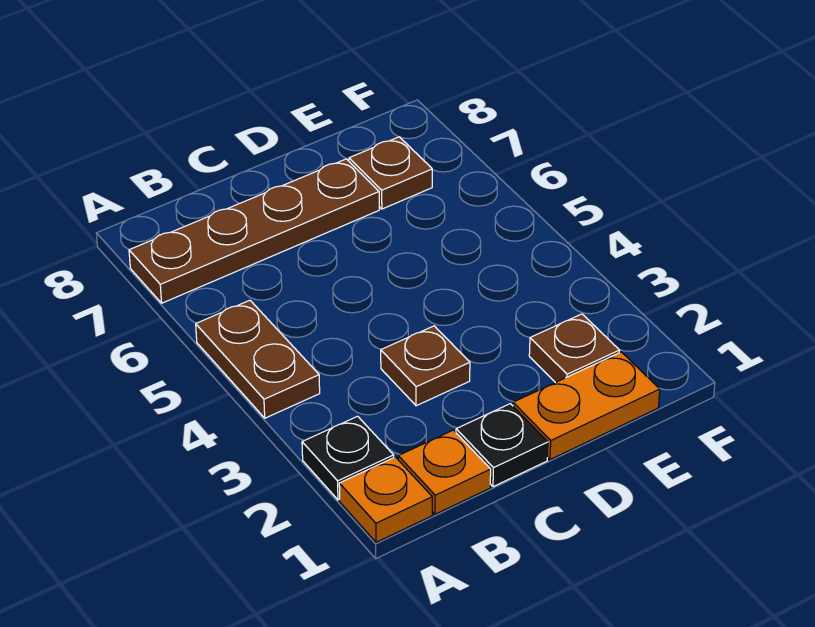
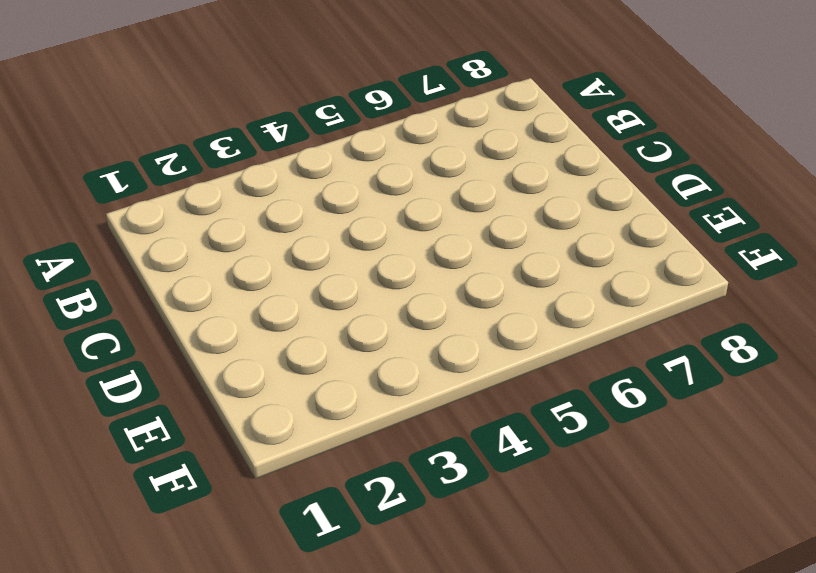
none -> orange plate A1 level 1
none -> black plate A2 level 1

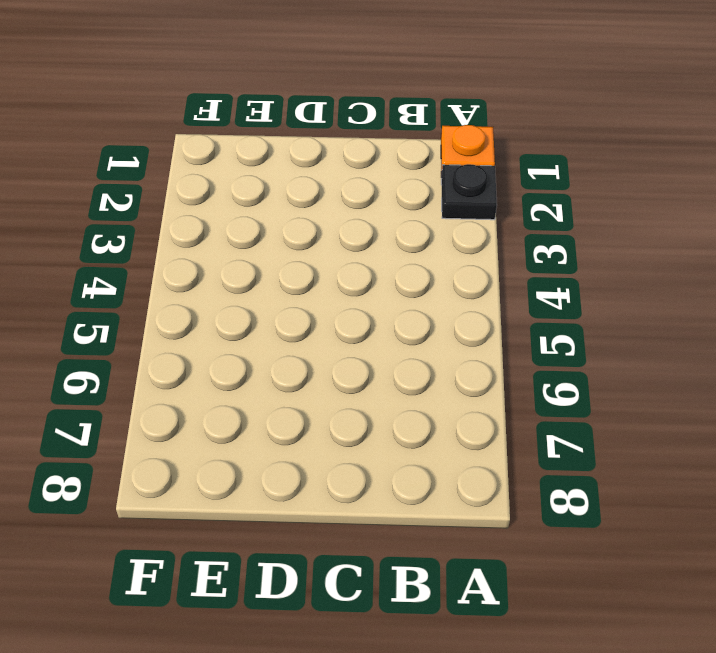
none -> brown plate A4:A5 level 1
none -> brown plate A7:D7 level 1

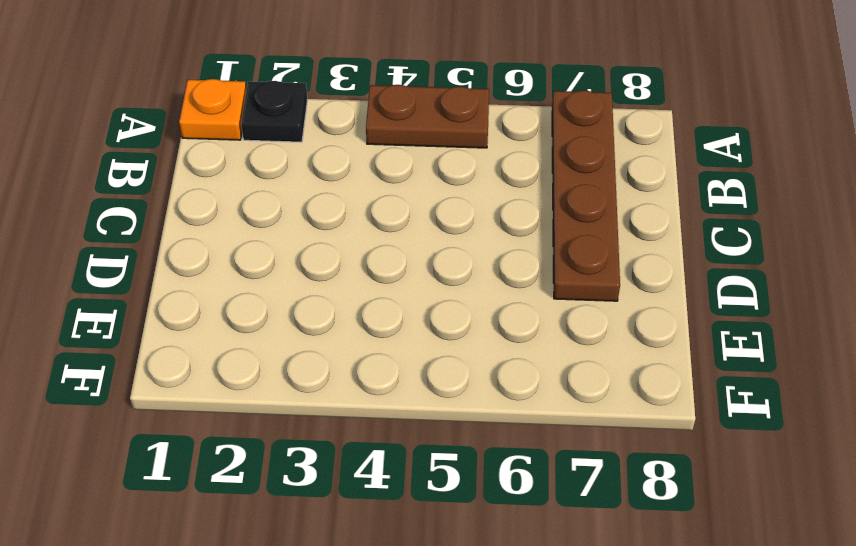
none -> orange plate B1 level 1
none -> black plate C1 level 1

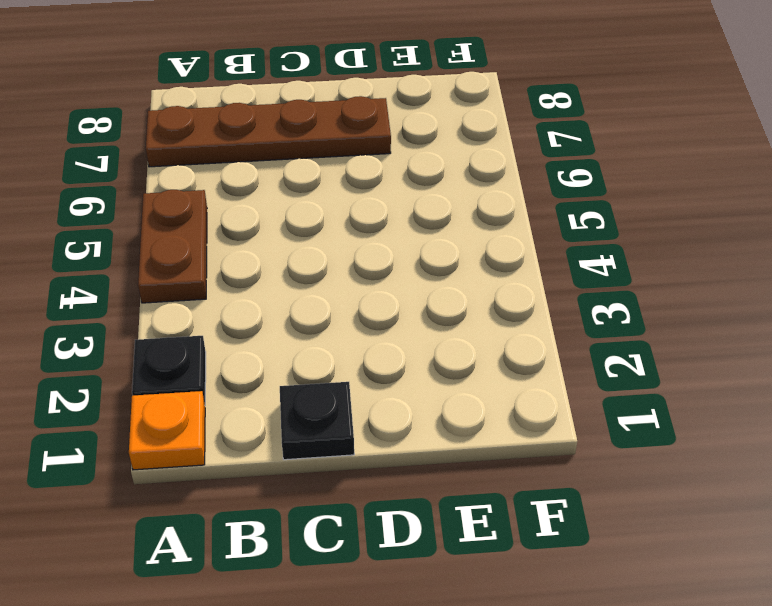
none -> orange plate B1 level 1
none -> brown plate C3 level 1

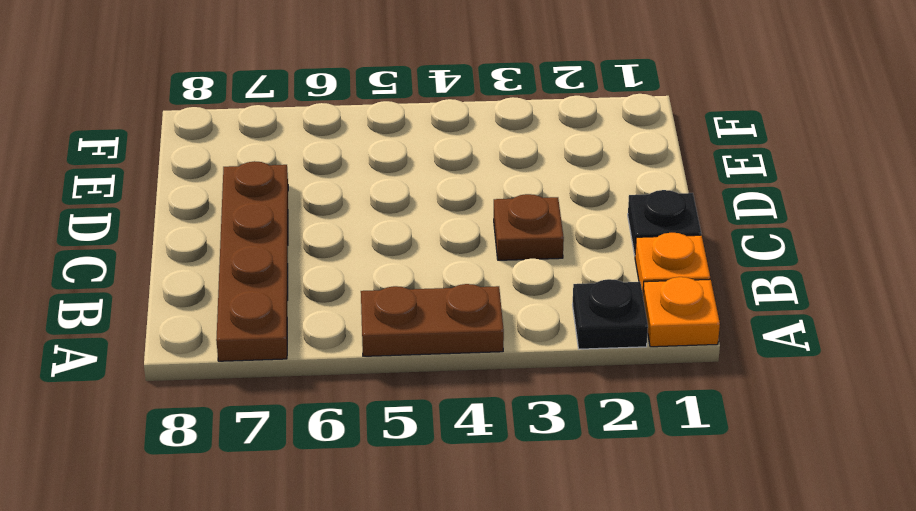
none -> orange plate D1:E1 level 1
none -> brown plate E2 level 1

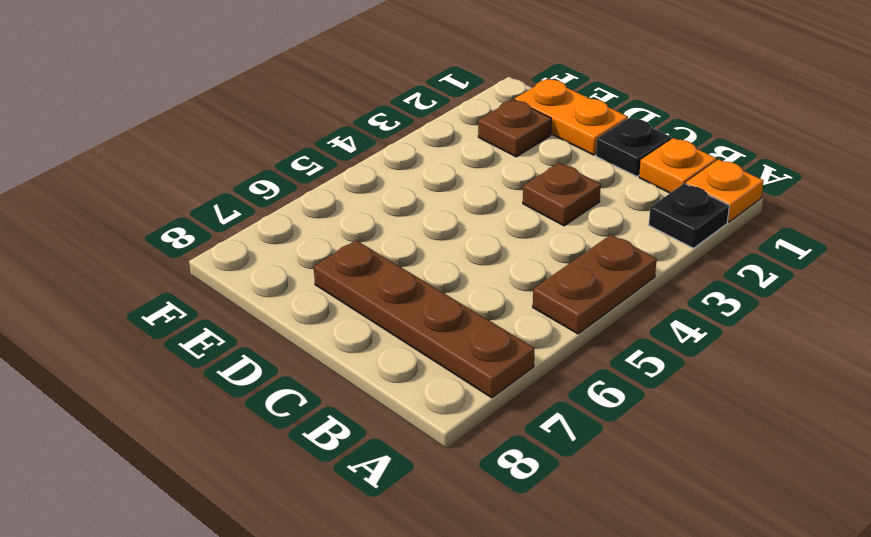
none -> brown plate E7 level 1

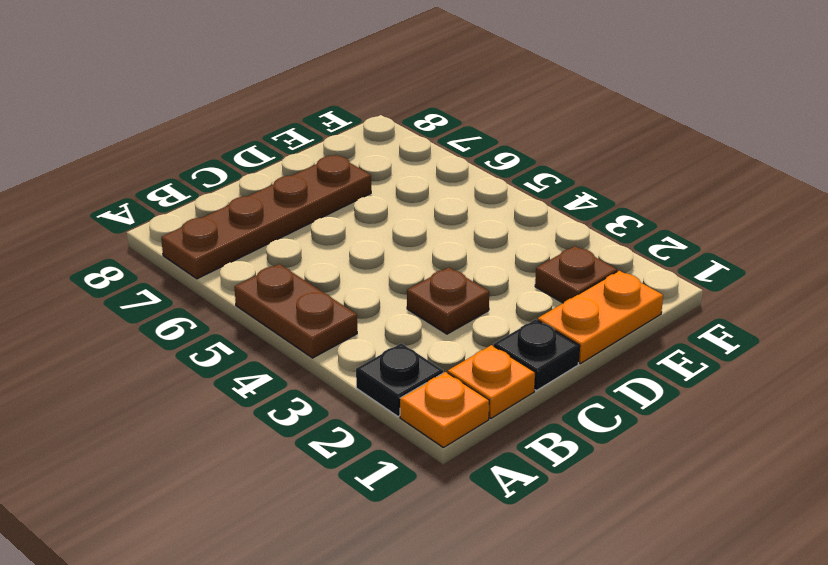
none -> brown plate E7 level 1

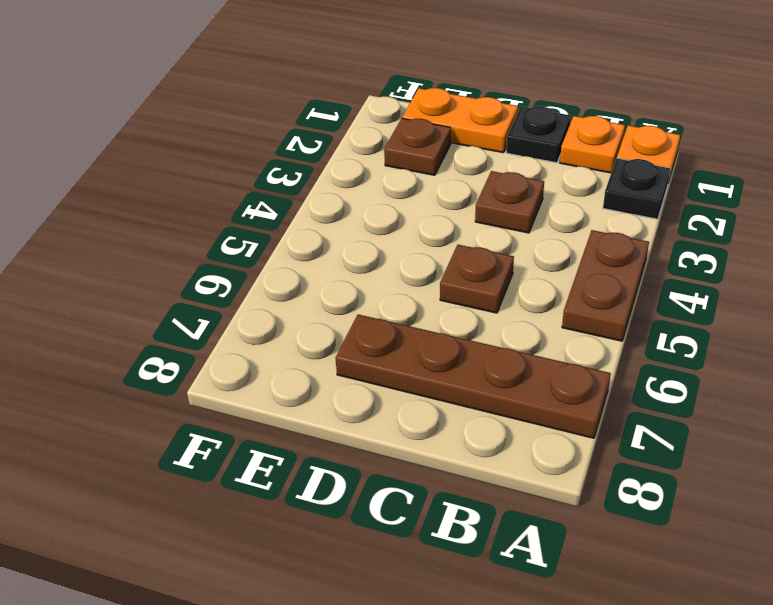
brown plate C5 level 1 -> brown plate E7 level 1

